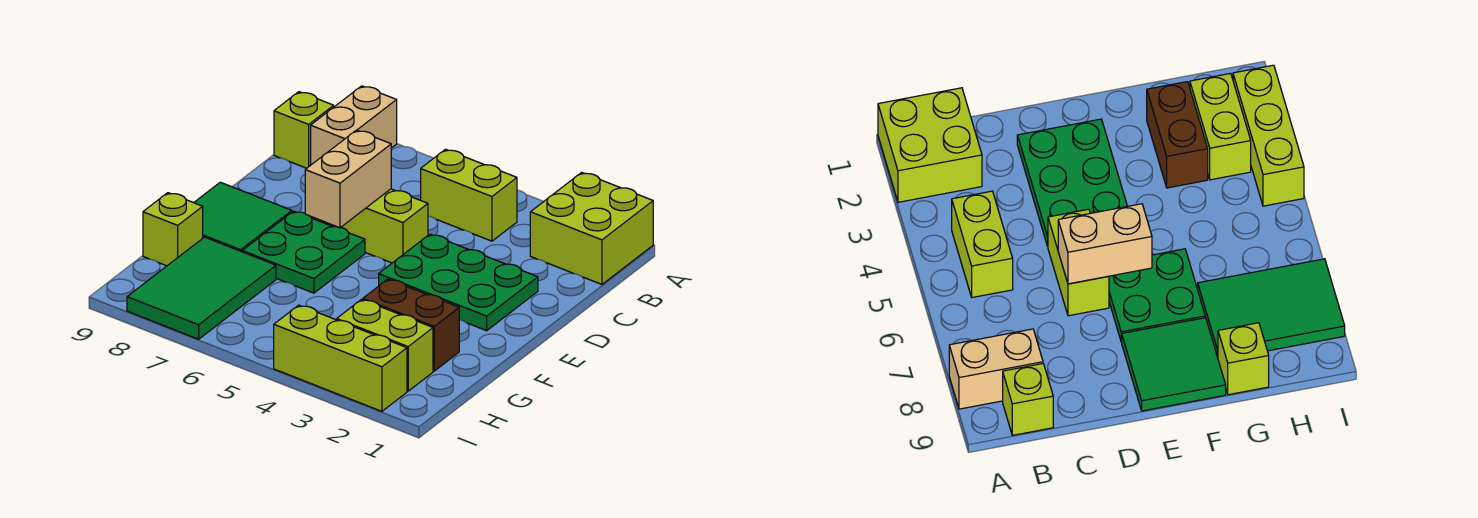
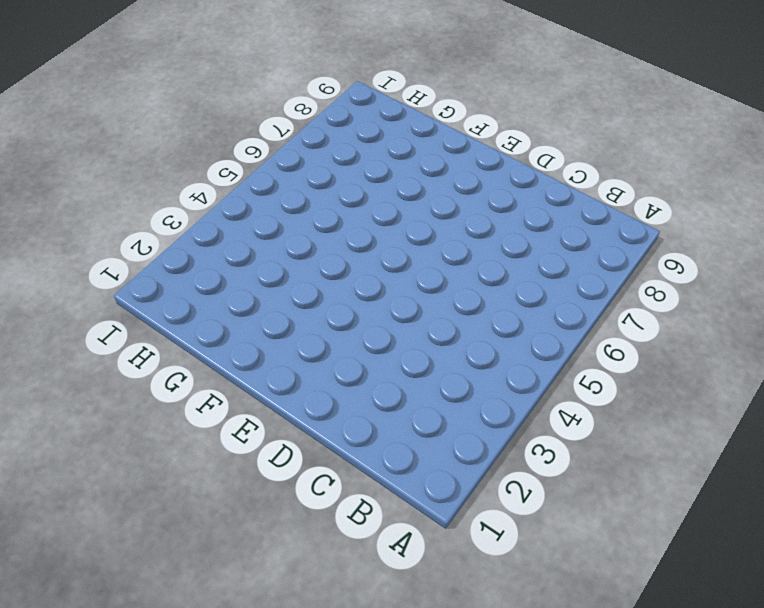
none -> lime brick A1:B2 level 1
none -> tan brick A8:B8 level 1
none -> lime brick B4:B5 level 1

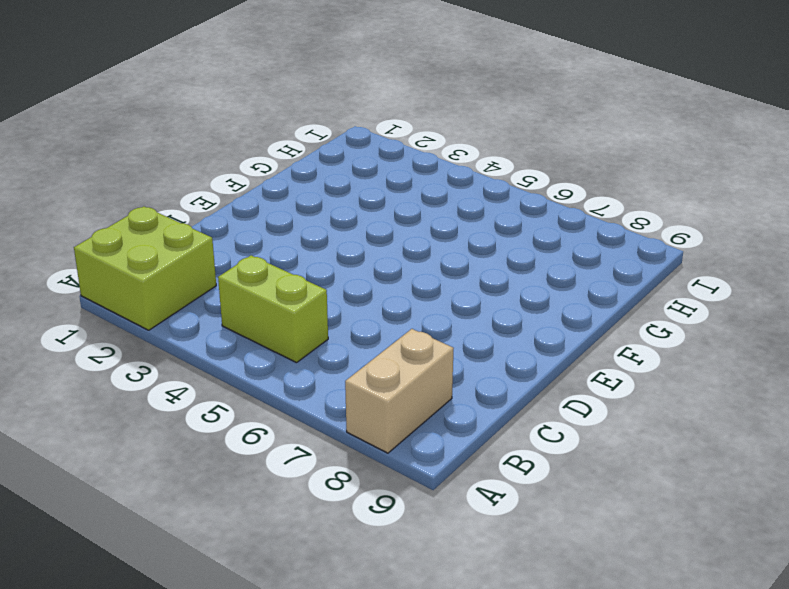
none -> lime brick B9 level 1
none -> green plate D2:E4 level 1
none -> lime brick D5:D6 level 1

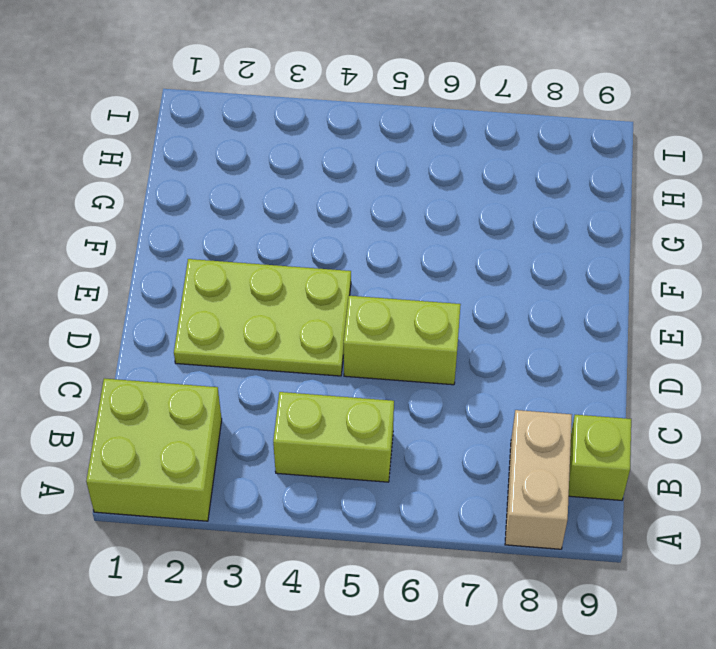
lime plate D2:E4 level 1 -> green plate D2:E4 level 1
none -> green plate E6:F7 level 1
none -> green tile E8:F9 level 1
none -> brown brick G2:G3 level 1

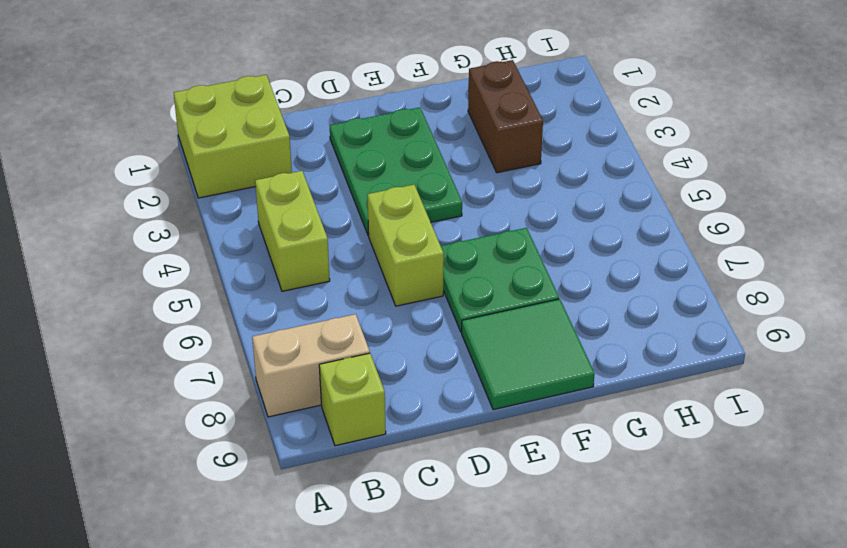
none -> green tile G7:I8 level 1
none -> lime brick G9 level 1
none -> lime brick H2:H3 level 1

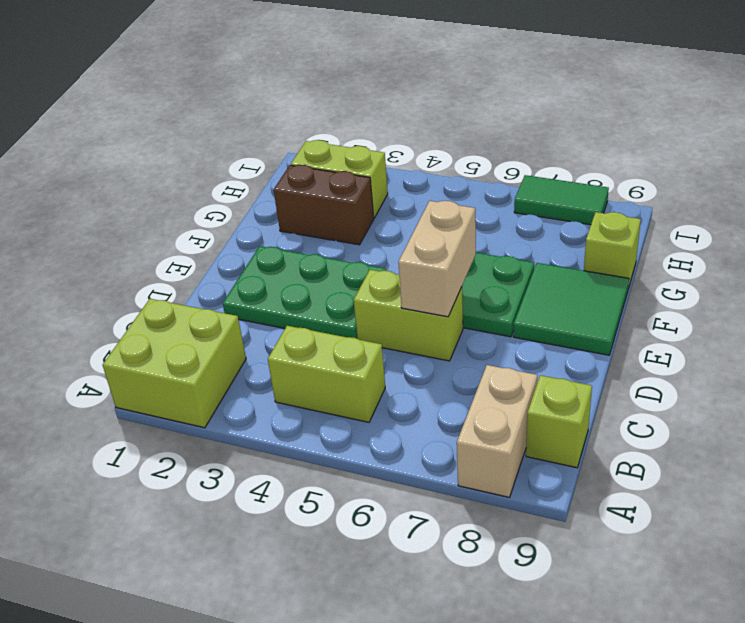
green tile I7:I8 level 1 -> green tile G7:I8 level 1
none -> lime brick I2:I4 level 1

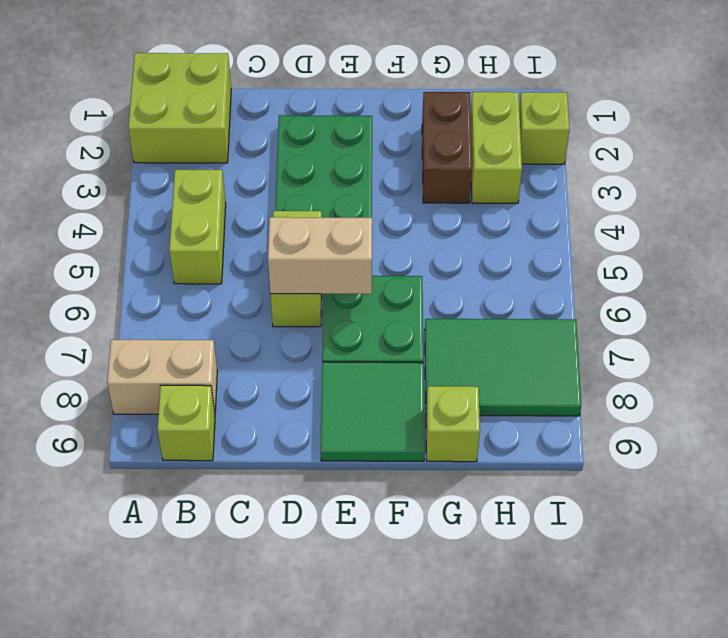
lime brick I2 level 1 -> lime brick I2:I4 level 1

